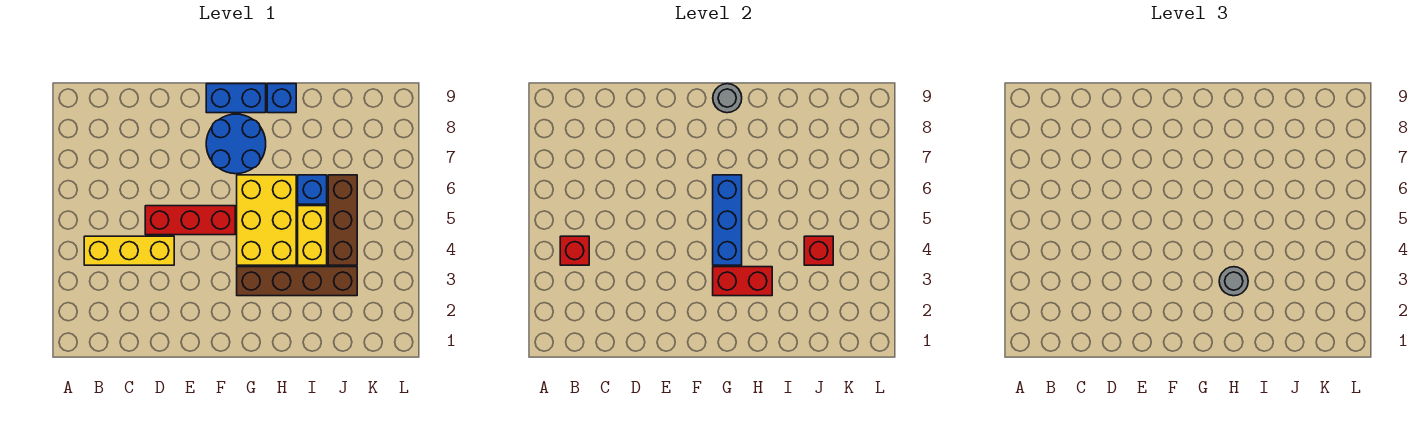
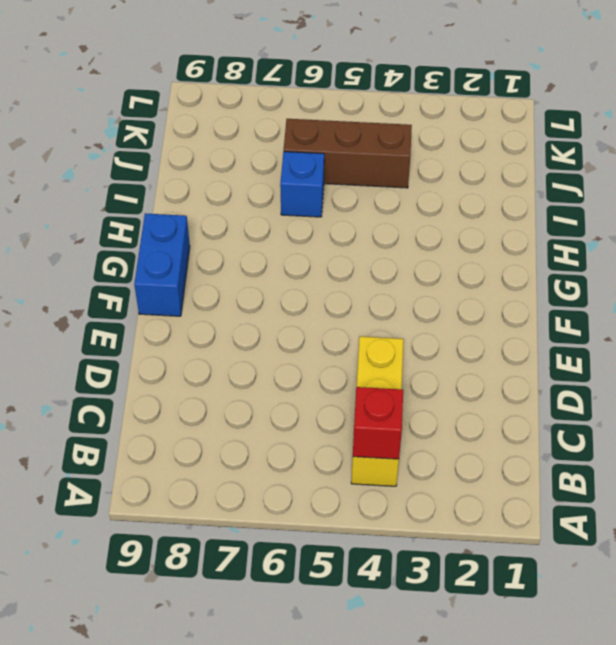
none -> red brick D5:F5 level 1
none -> blue round brick F7:G8 level 1
none -> brown brick G3:J3 level 1

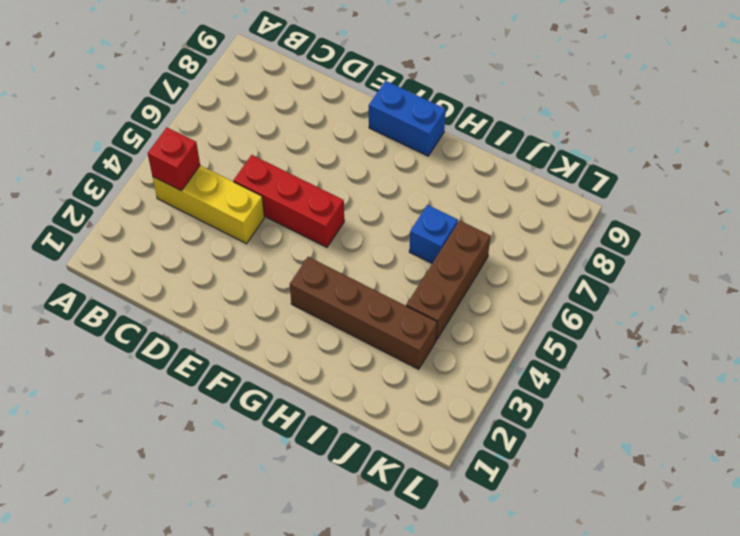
none -> blue round brick F7:G8 level 1
none -> yellow brick G4:H6 level 1
none -> blue brick H9 level 1

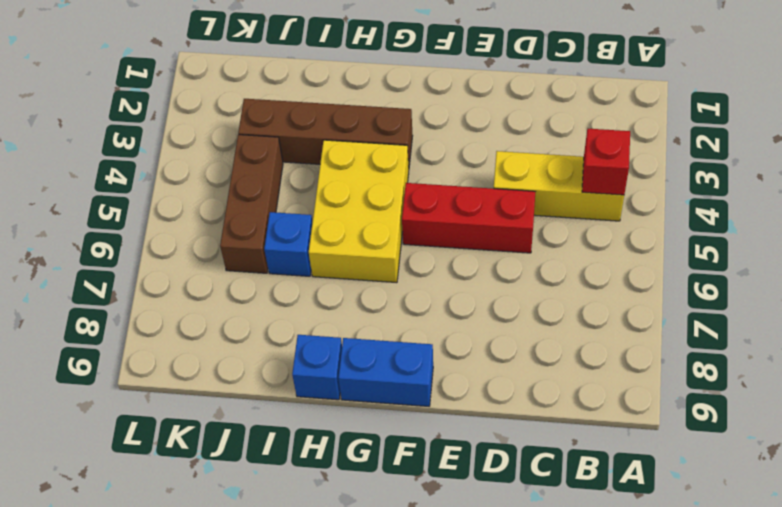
none -> blue round brick F7:G8 level 1
none -> yellow brick I4:I5 level 1
none -> red brick G3:H3 level 2

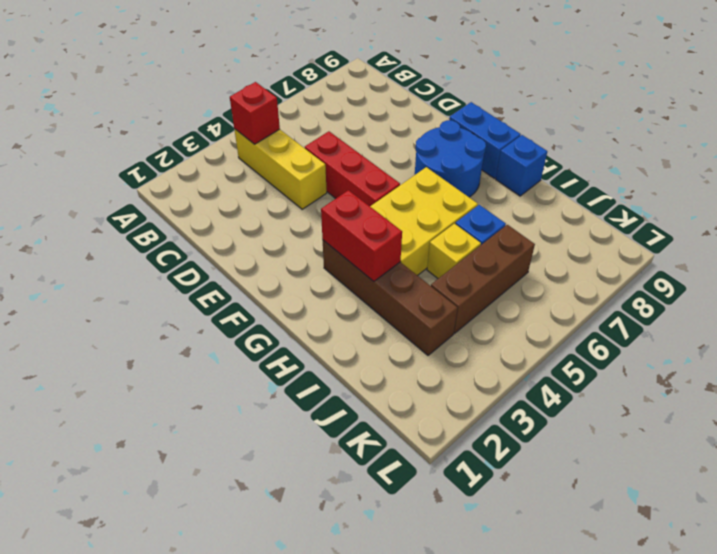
yellow brick I5 level 1 -> yellow brick I4:I5 level 1
none -> blue brick G4:G6 level 2
none -> grey round brick G9 level 2
none -> red brick J4 level 2

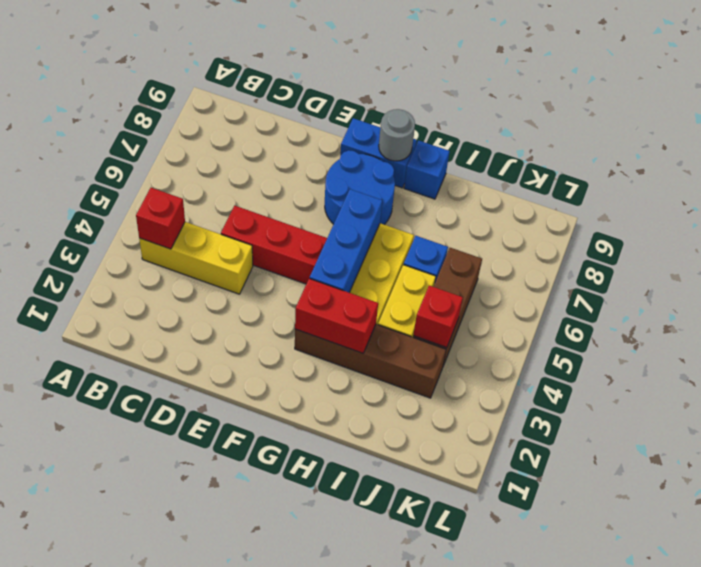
none -> grey round brick H3 level 3

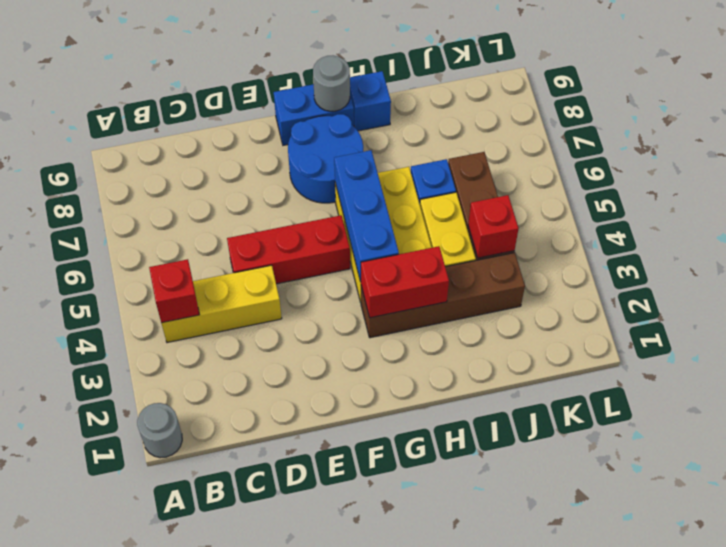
grey round brick A1 level 1 -> grey round brick H3 level 3

